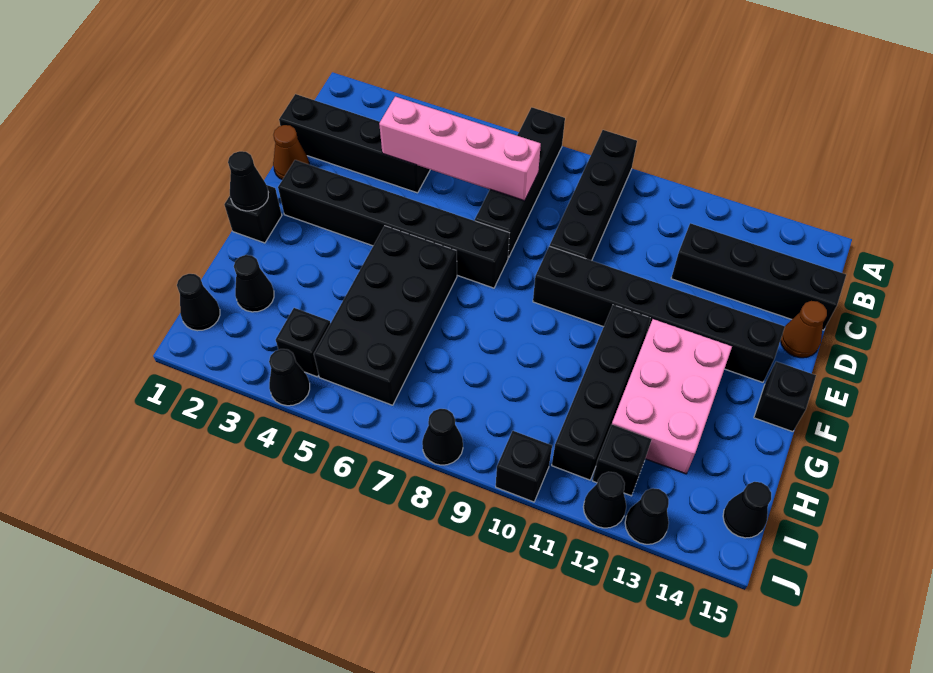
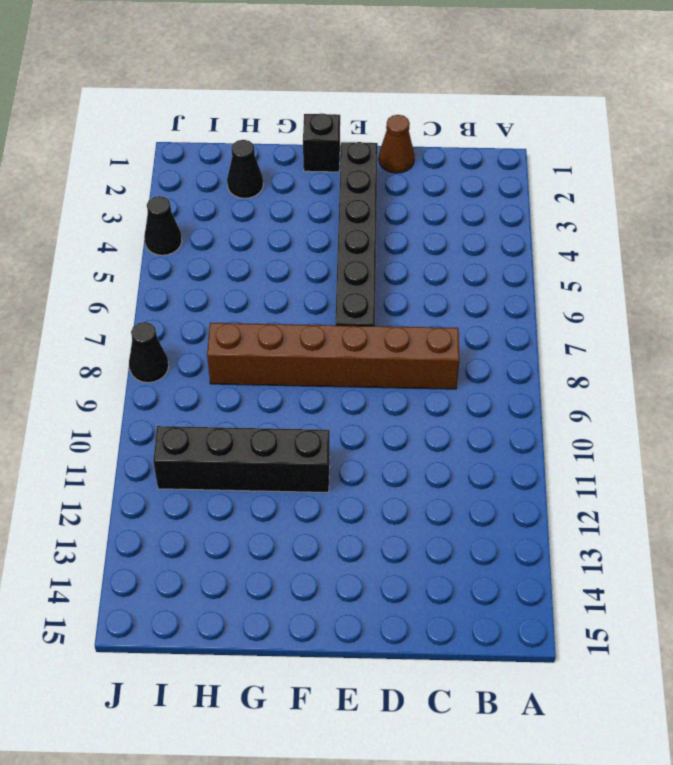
brown brick C8:H8 level 1 -> none
none -> black brick A7:D7 level 1
none -> black brick A9:D9 level 1
none -> black brick C1:C4 level 1

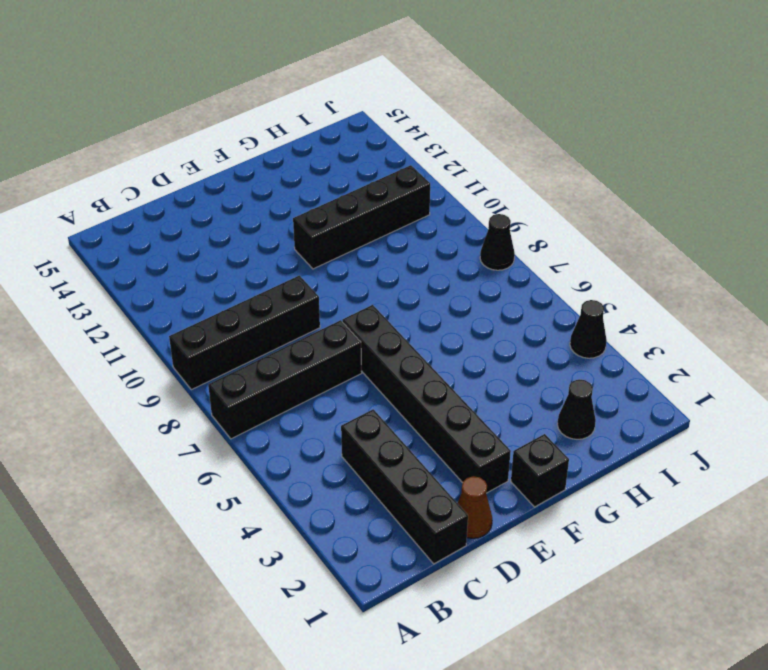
none -> black brick C12:C15 level 1
none -> brown cone D15 level 1
none -> black brick E9:E14 level 1

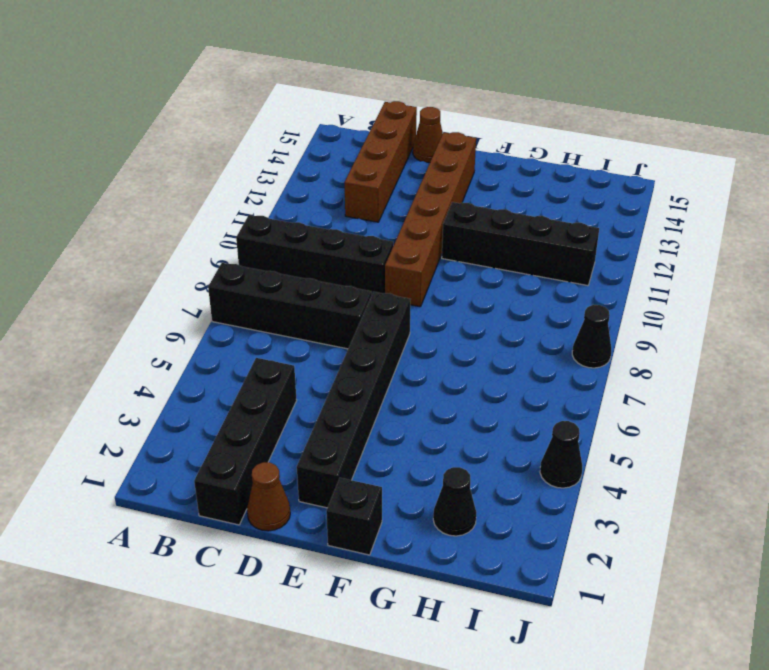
brown brick C12:C15 level 1 -> black brick C12:C15 level 1
brown brick E9:E14 level 1 -> black brick E9:E14 level 1
none -> black brick F5:I6 level 1
none -> pink brick F12:H13 level 1
none -> black brick F15 level 1

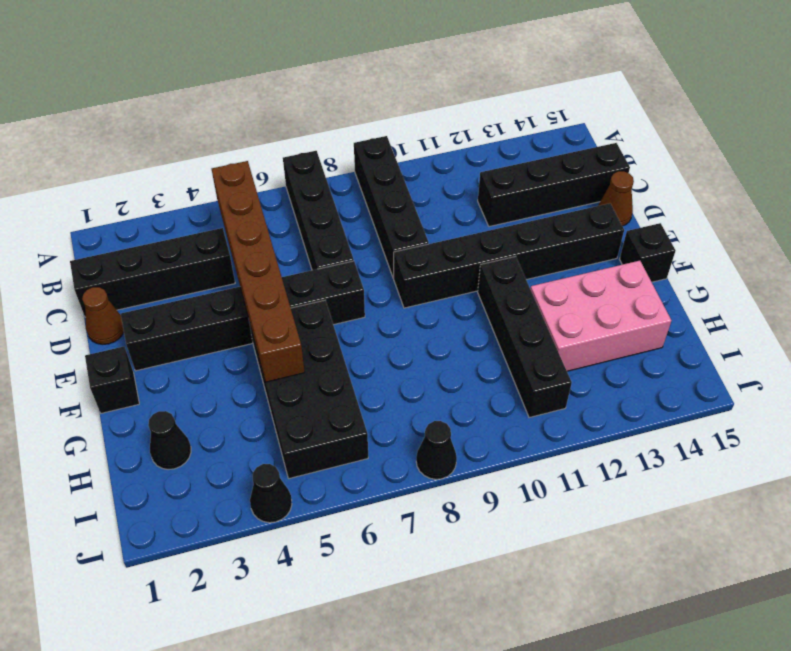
brown brick B5:G5 level 2 -> pink brick C4:C7 level 2
pink brick G12:H14 level 1 -> pink brick F12:H13 level 1
none -> black cone I1 level 1
none -> black brick I4 level 1
none -> black brick I12 level 1

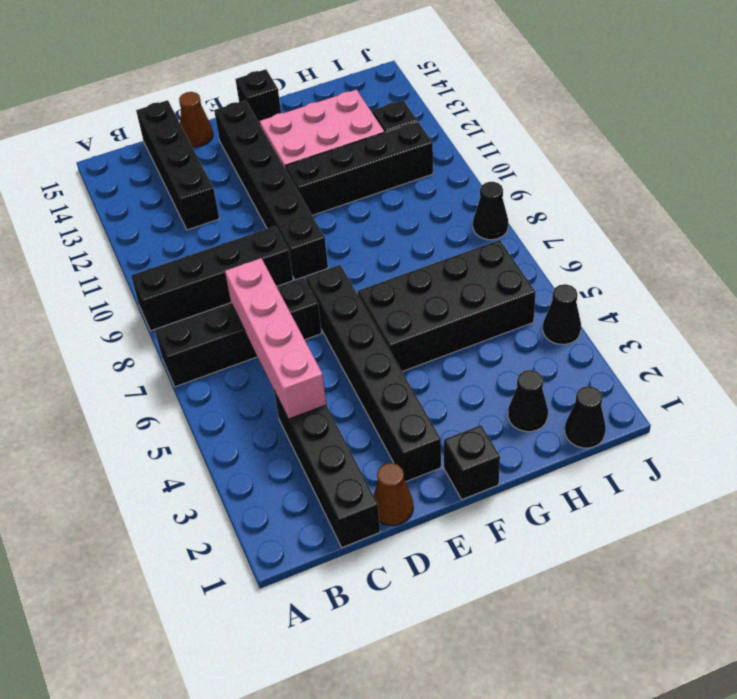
none -> black brick I4 level 1
none -> black cone I15 level 1
none -> black brick J10 level 1

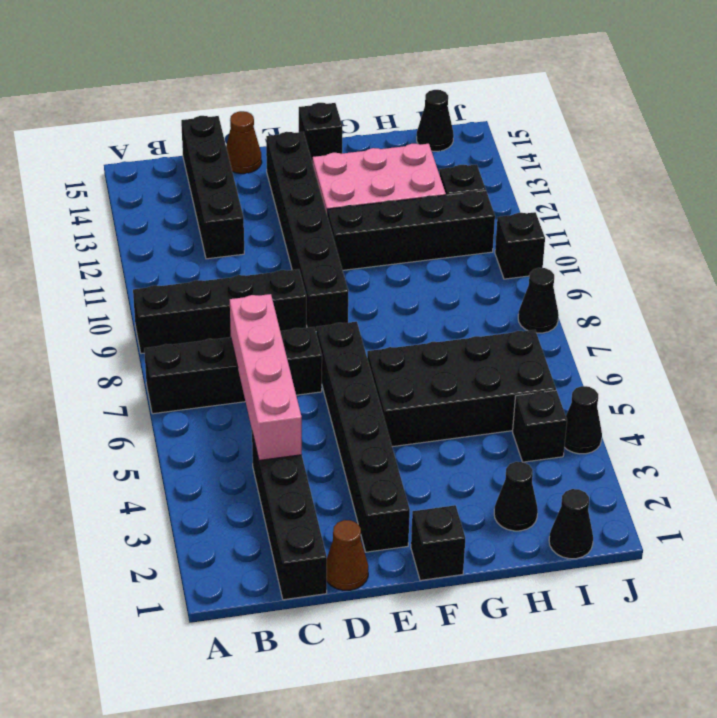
none -> black cone J12 level 1
none -> black cone J13 level 1
none -> black cone F1 level 2

